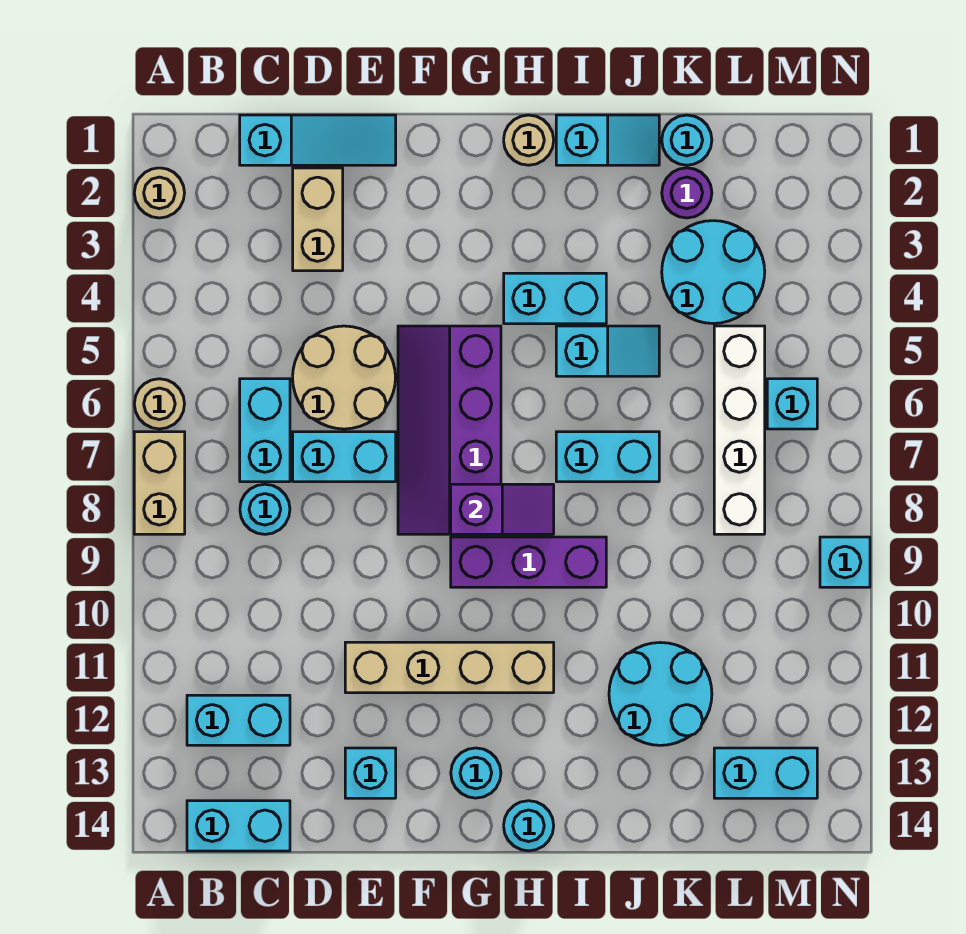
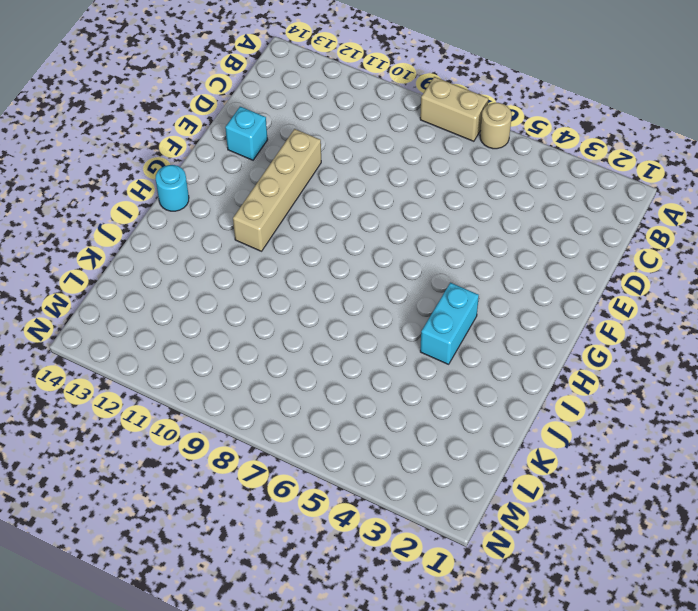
none -> tan round brick A2 level 1
none -> cyan brick B12:C12 level 1
none -> cyan brick B14:C14 level 1
none -> cyan slope C1:E1 level 1 top C

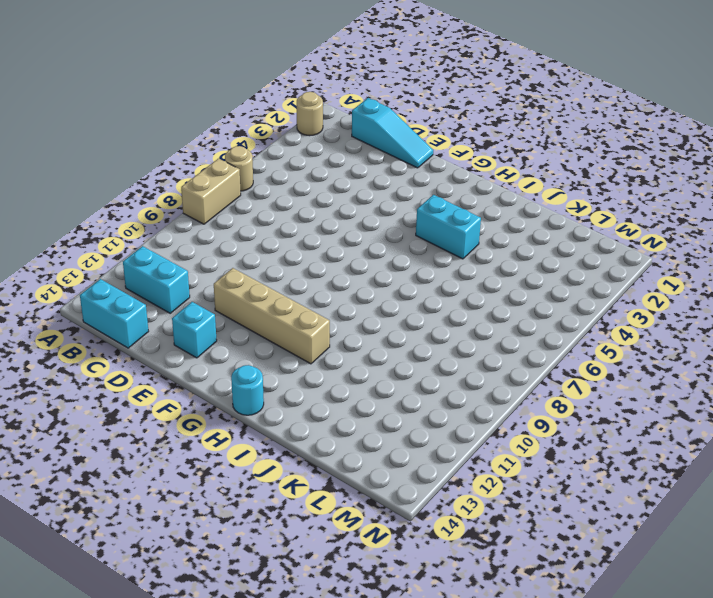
none -> cyan brick C6:C7 level 1
none -> cyan round brick C8 level 1
none -> tan brick D2:D3 level 1
none -> tan round brick D5:E6 level 1

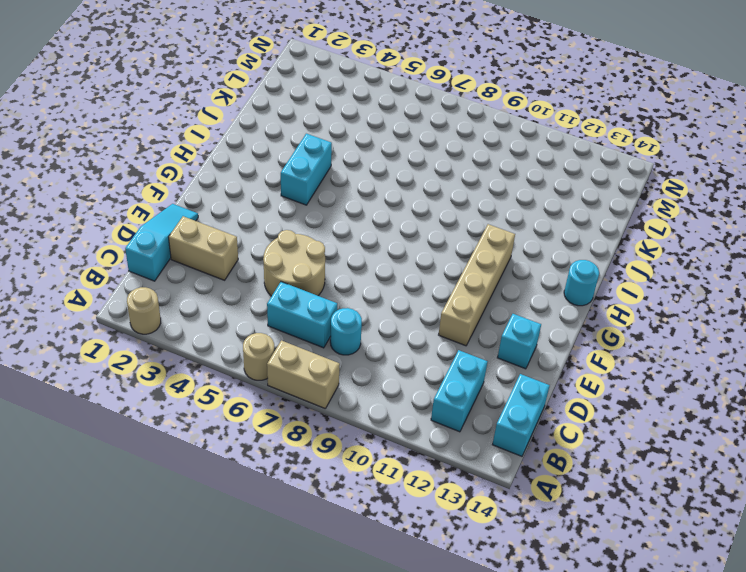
none -> cyan brick D7:E7 level 1
none -> purple slope F5:G8 level 1 top G
none -> purple brick G9:I9 level 1
none -> cyan round brick G13 level 1

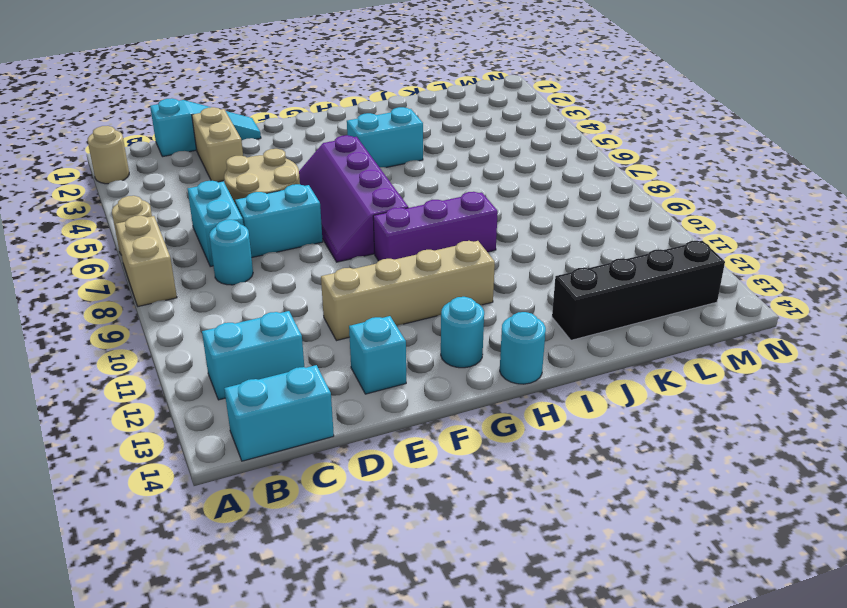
black brick J13:M13 level 1 -> cyan brick L13:M13 level 1
none -> tan round brick H1 level 1
none -> cyan slope I1:J1 level 1 top I
none -> cyan slope I5:J5 level 1 top I
none -> cyan brick I7:J7 level 1

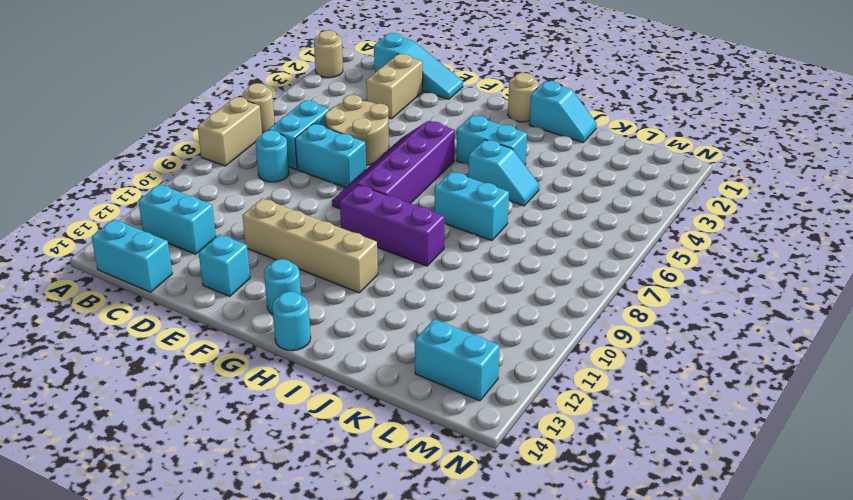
none -> cyan round brick J11:K12 level 1
none -> cyan round brick K1 level 1
none -> purple round brick K2 level 1
none -> cyan round brick K3:L4 level 1

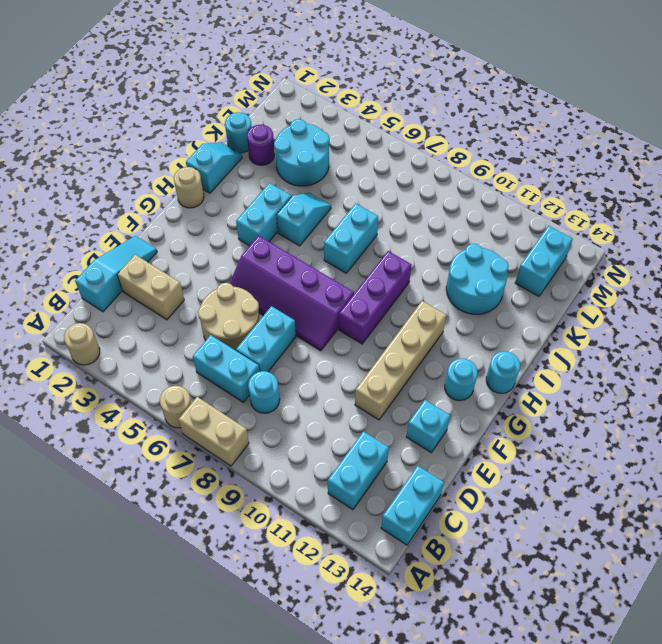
none -> white brick L5:L8 level 1
none -> cyan brick M6 level 1
none -> cyan brick N9 level 1
none -> purple slope G8:H8 level 2 top G

